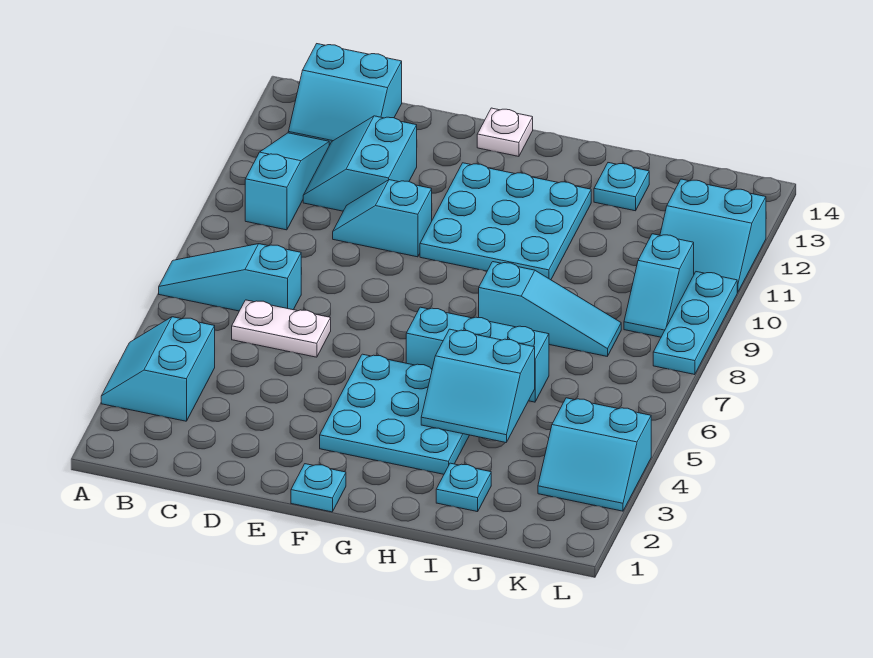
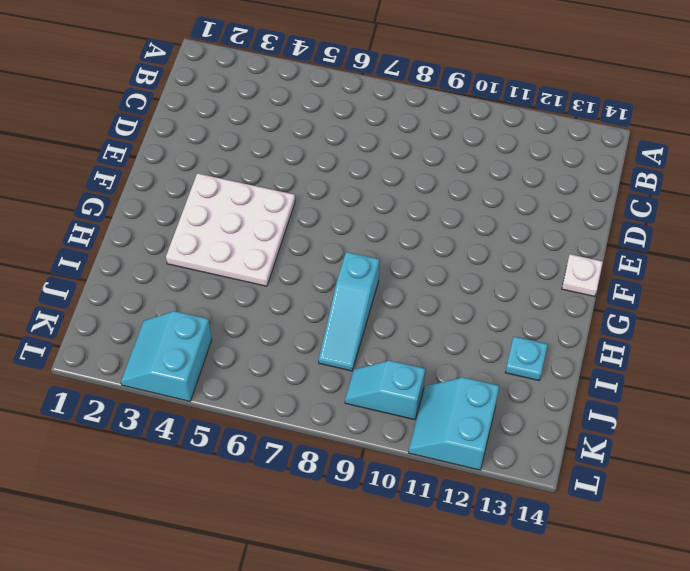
white plate F3:H5 level 1 -> cyan plate F3:H5 level 1
none -> cyan slope A3:B4 level 1 top B
none -> cyan slope A7:C7 level 1 top C
none -> cyan slope B10:B12 level 1 top 10

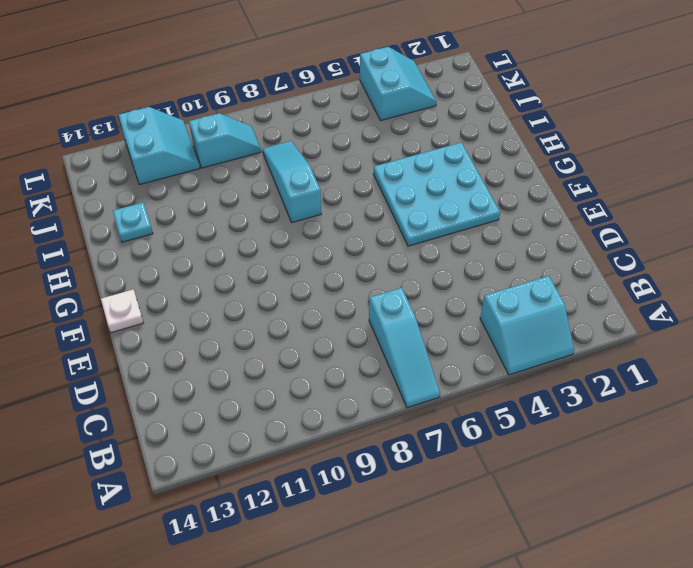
none -> cyan slope B10:B12 level 1 top 10
none -> cyan slope B13:C14 level 1 top 14
none -> white plate C6:D6 level 1

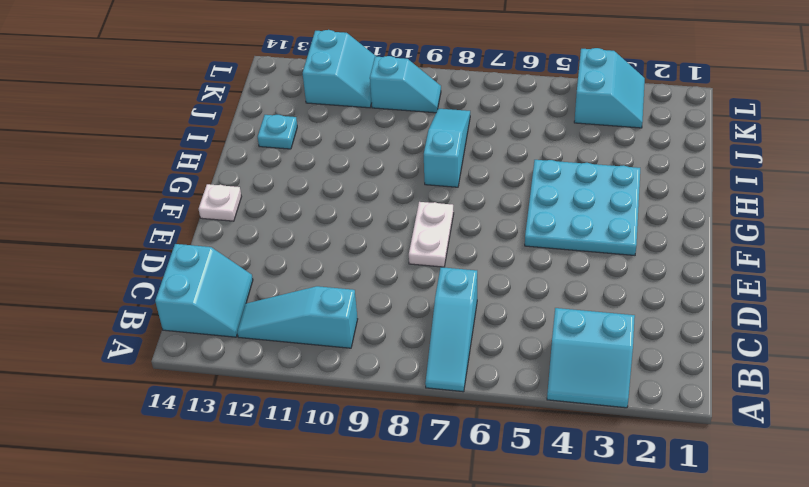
white plate E8:F8 level 1 -> white plate C6:D6 level 1
none -> cyan slope C11:D12 level 1 top D
none -> cyan slope D10:E10 level 1 top E
none -> cyan plate F1 level 1

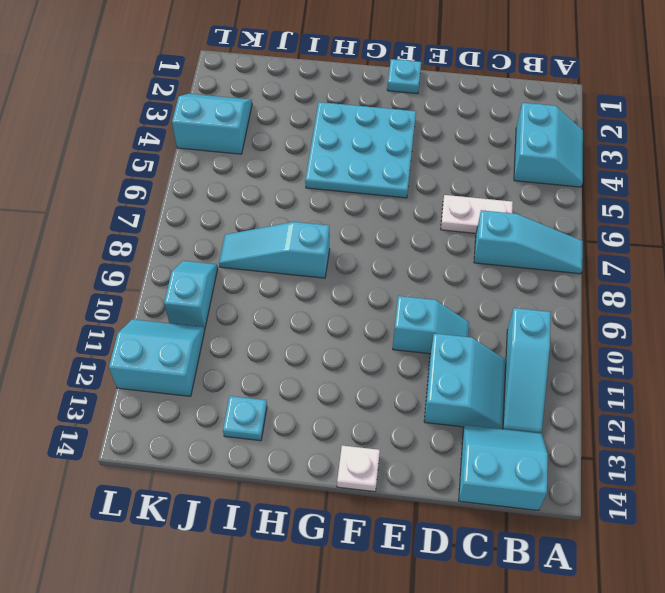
none -> cyan plate F10:H12 level 1
none -> cyan brick G6:I6 level 1
none -> cyan plate I2 level 1

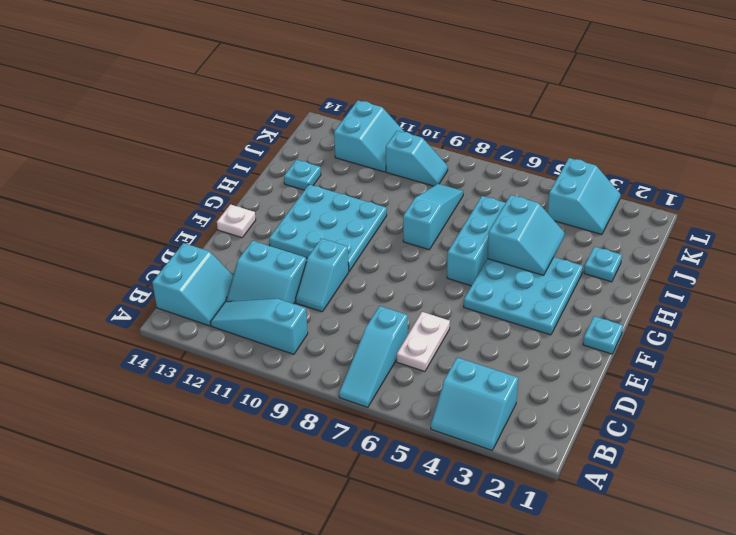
none -> cyan plate L8:L10 level 1

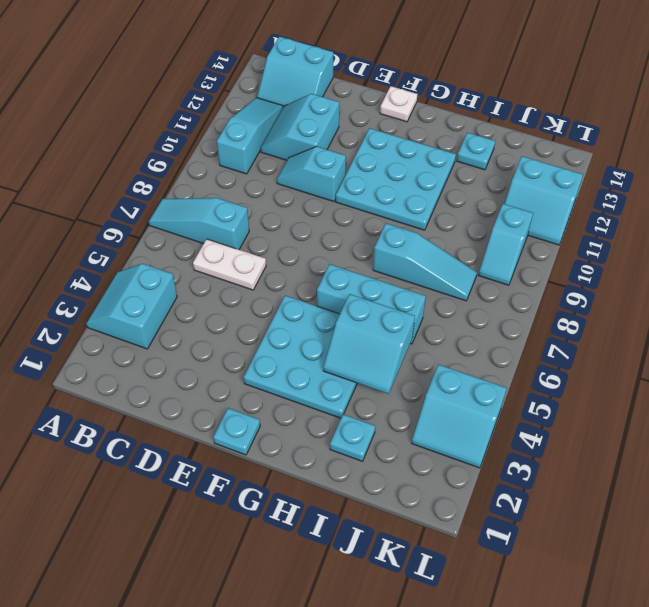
none -> cyan plate L8:L10 level 1

